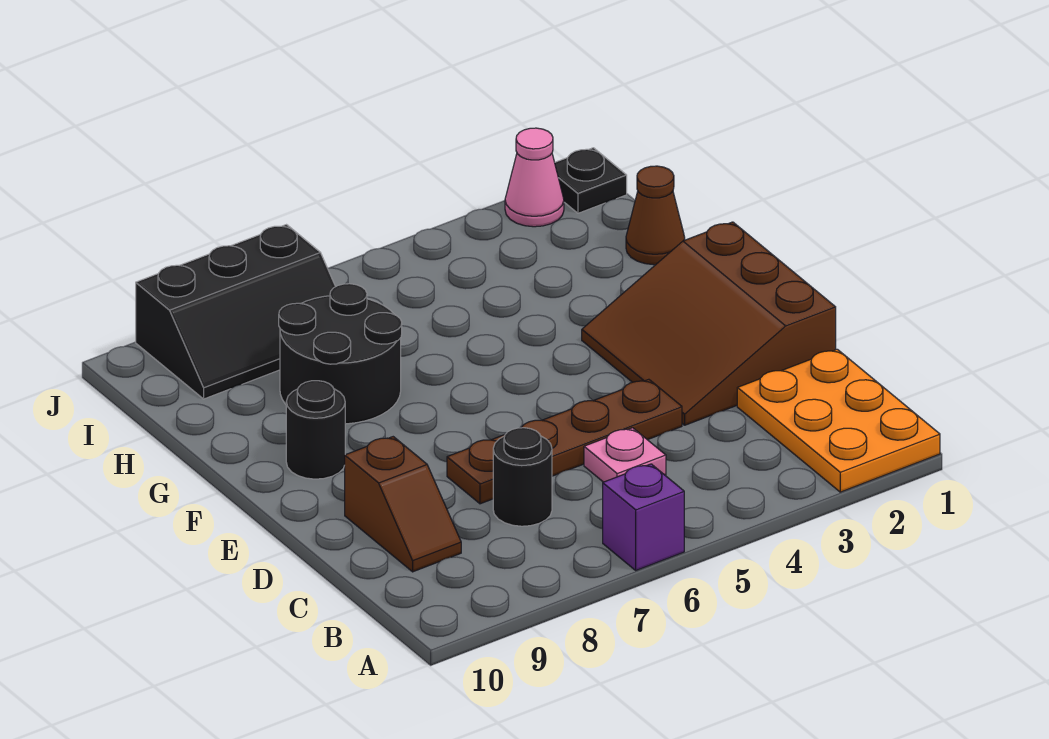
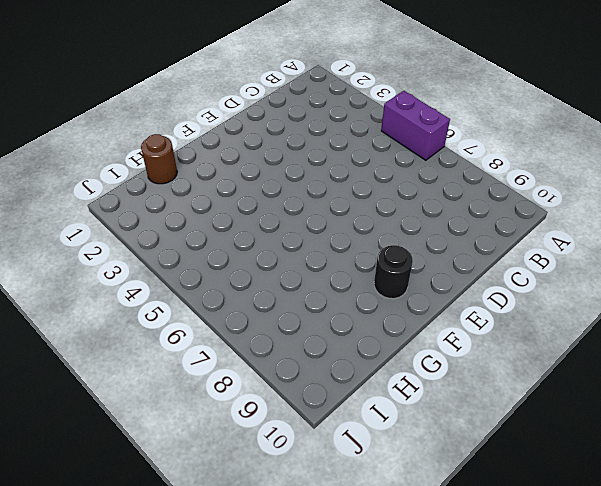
purple brick A5:A6 level 1 -> purple brick A6 level 1
brown round brick H1 level 1 -> brown cone H1 level 1
none -> orange plate A1:C2 level 1
none -> pink plate C5 level 1
none -> black round brick C7 level 1

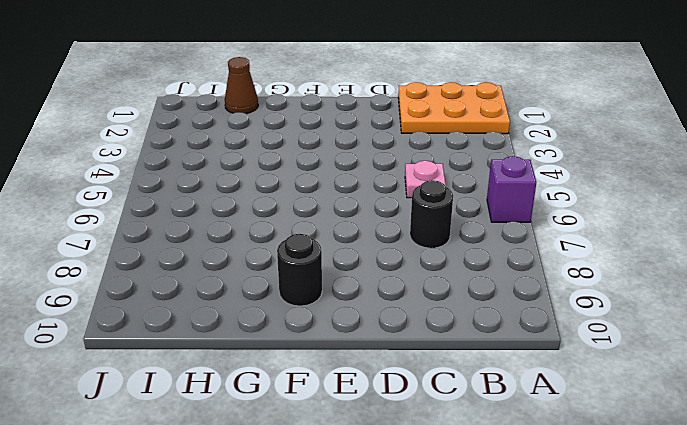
none -> brown slope C9:D9 level 1 top D
none -> brown slope D1:F3 level 1 top 1
none -> brown plate D4:D7 level 1

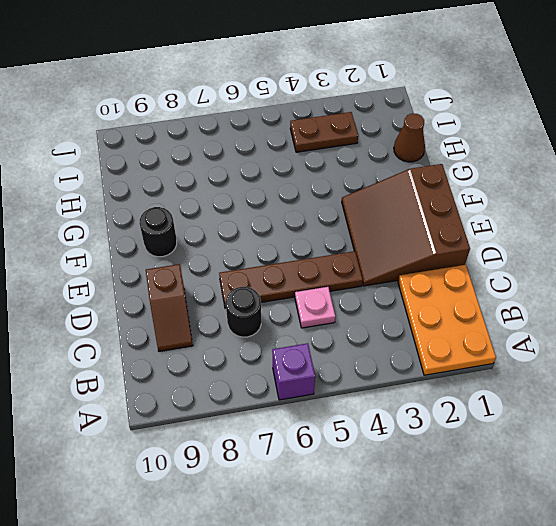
brown plate I3:I4 level 1 -> none
none -> black round brick G7:H8 level 1
none -> black slope I7:J9 level 1 top J
none -> black plate J1 level 1

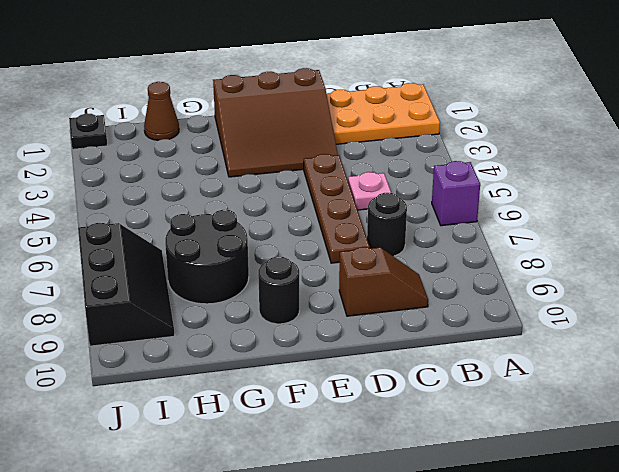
none -> pink cone J2 level 1

